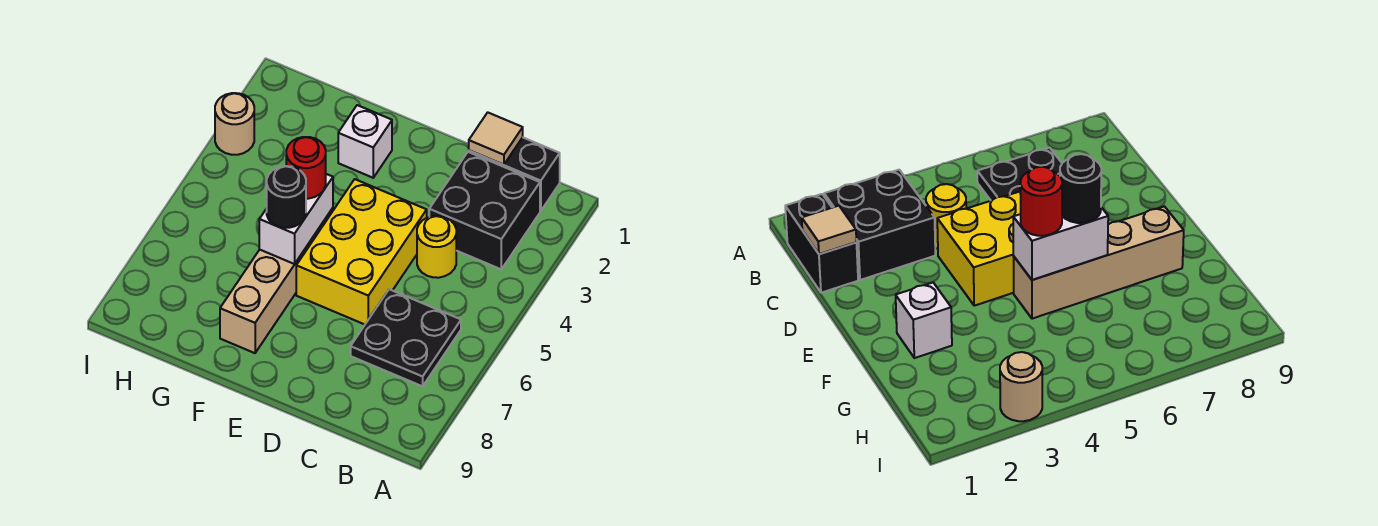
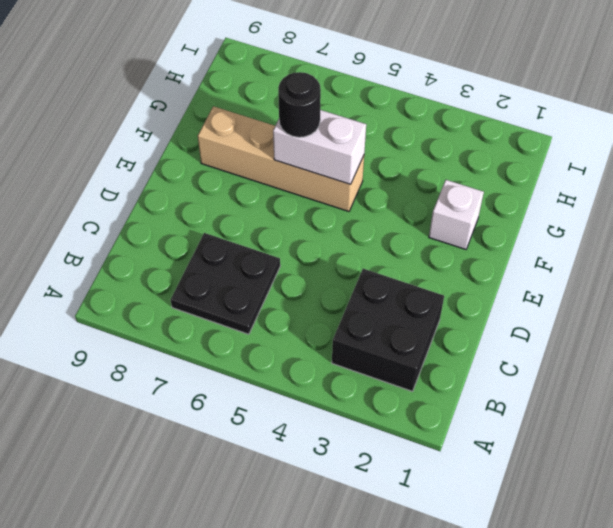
none -> black brick B1:C1 level 1
none -> yellow round brick C4 level 1
none -> yellow brick D4:E6 level 1

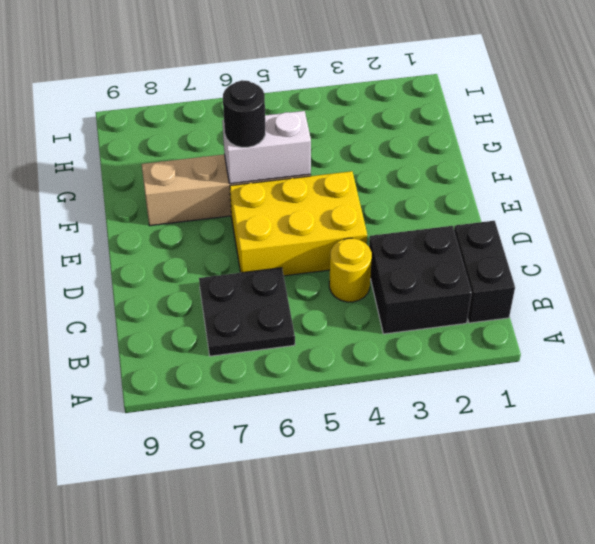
none -> white brick F2 level 1
none -> tan round brick I3 level 1
none -> tan tile C1 level 2

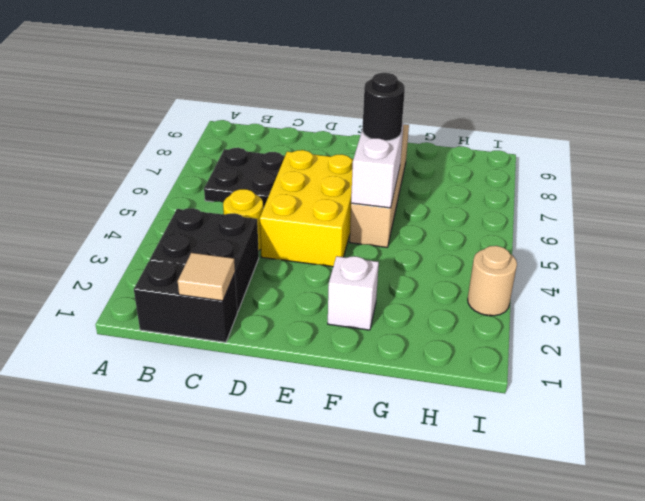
none -> red round brick F5 level 3

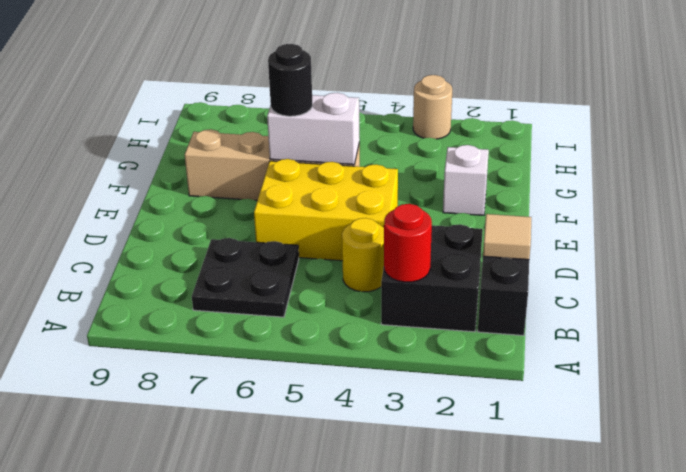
red round brick B3 level 2 -> red round brick F5 level 3

